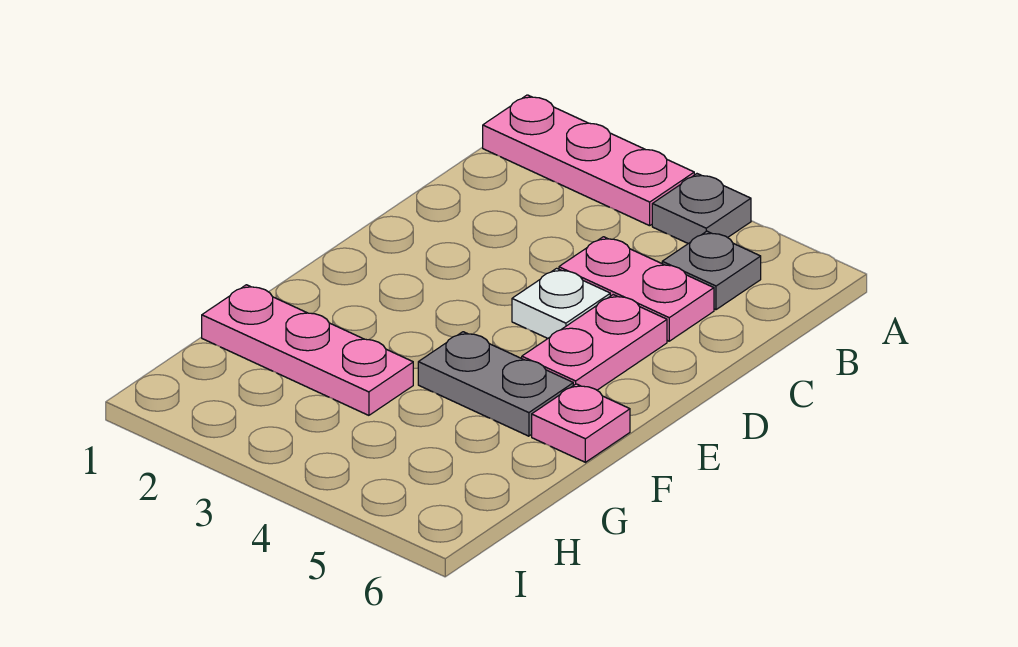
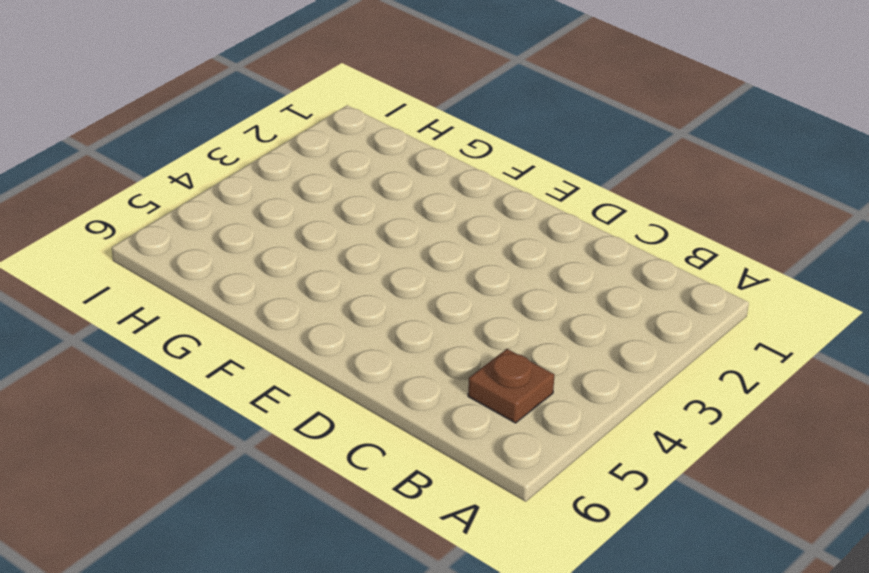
brown plate B5 level 1 -> grey plate B5 level 1
none -> pink plate A1:A3 level 1
none -> grey plate A4 level 1

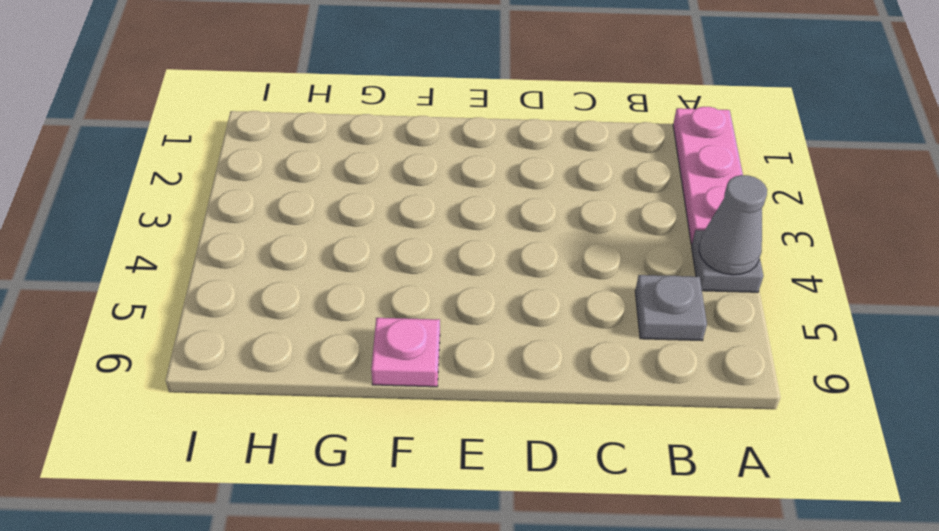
grey cone A4 level 2 -> none
none -> pink plate C4:C5 level 1
none -> white plate D4 level 1

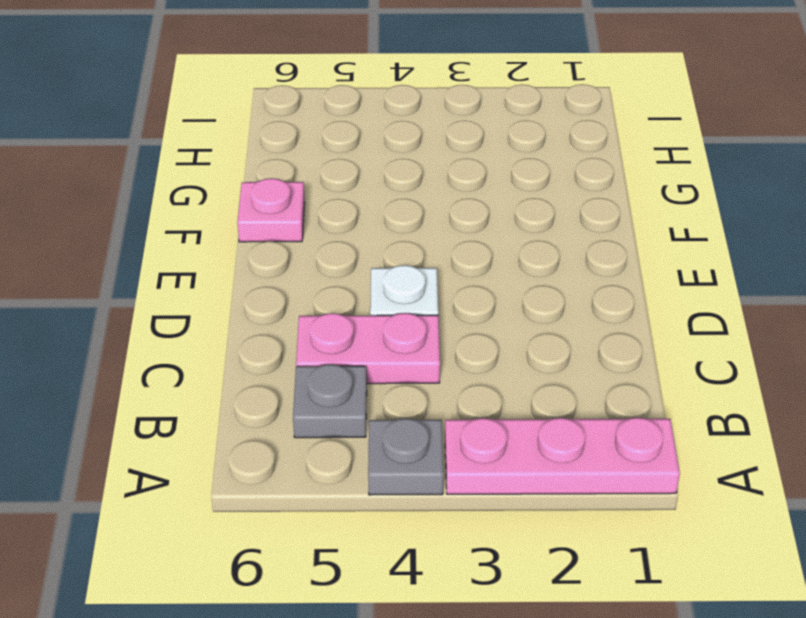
none -> pink plate D5:E5 level 1
none -> grey plate F4:F5 level 1

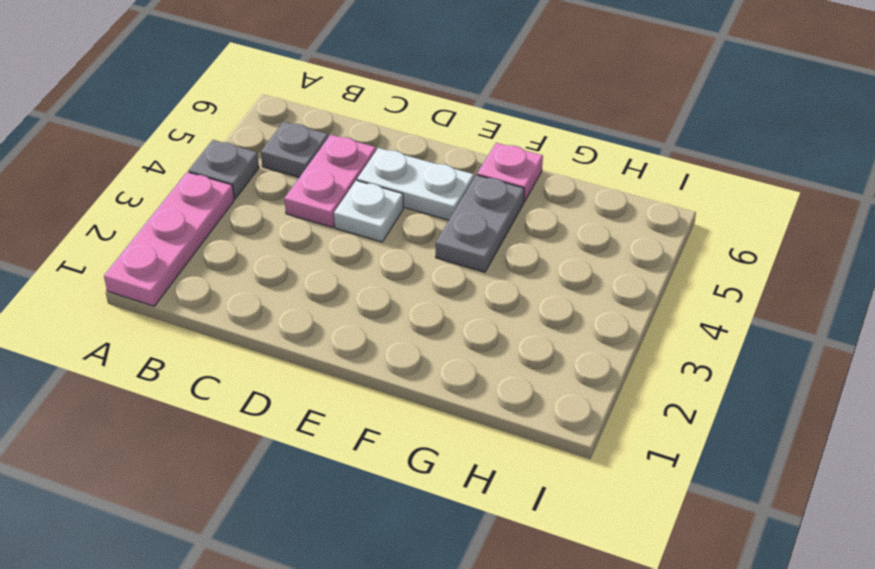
white plate D5:E5 level 1 -> pink plate D5:E5 level 1
none -> pink plate G1:G3 level 1

